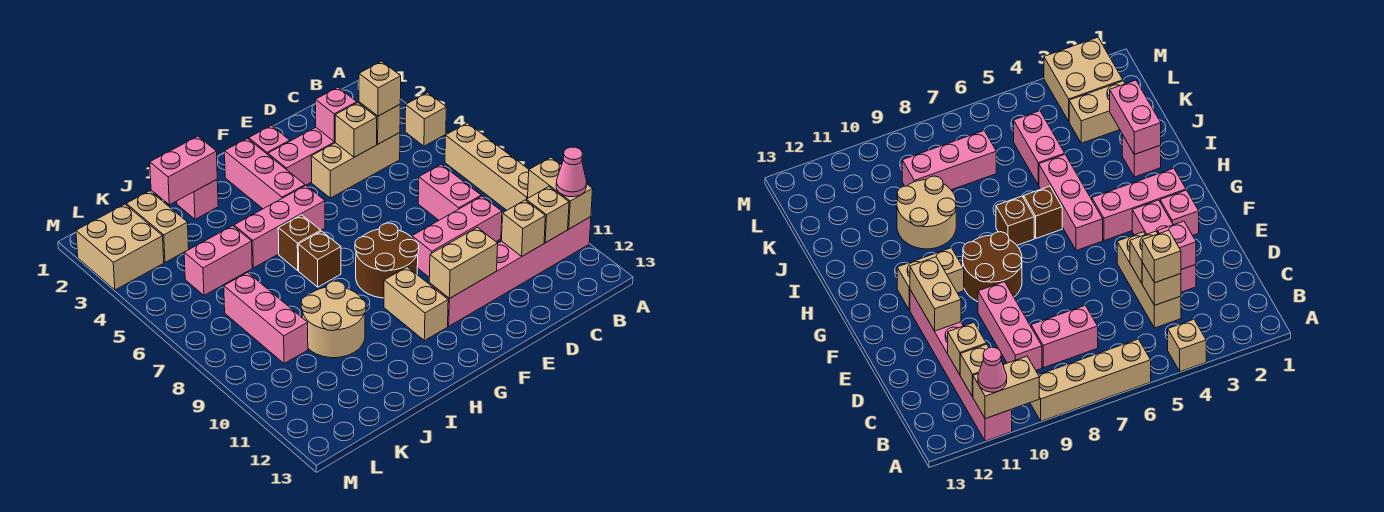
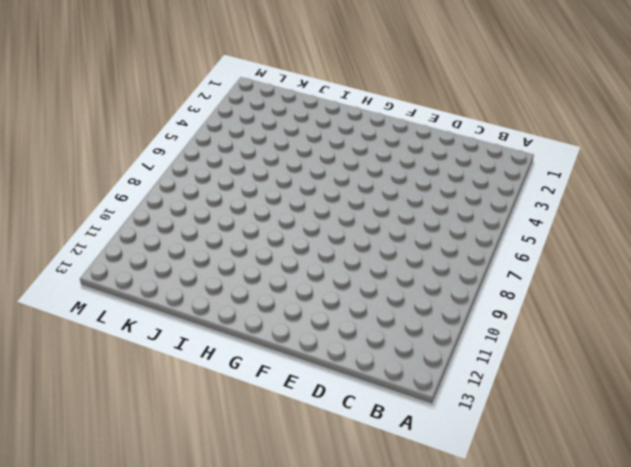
none -> tan brick A4 level 1
none -> tan brick A6:A9 level 1
none -> pink brick A11:F11 level 1
none -> tan brick C4:E4 level 1

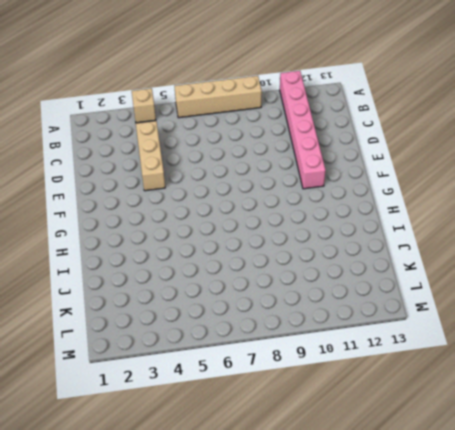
none -> pink brick C7:C8 level 1
none -> pink brick C9:E9 level 1
none -> pink brick D3:F3 level 1
none -> pink brick F2 level 1

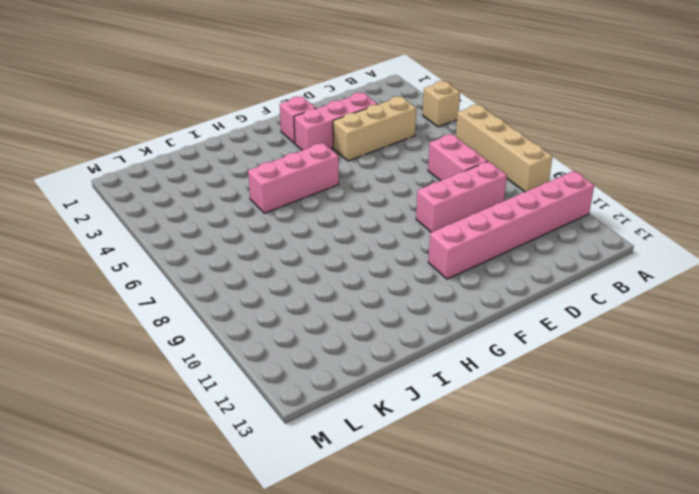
none -> brown round brick F8:G9 level 1
none -> pink brick G2:G4 level 1
none -> tan brick G10:G11 level 1
none -> brown brick H6 level 1

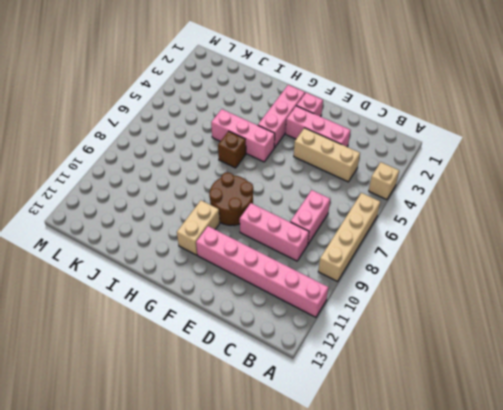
none -> brown brick H7 level 1
none -> pink brick I2 level 1
none -> tan round brick I9:J10 level 1
none -> pink brick J5:K5 level 1

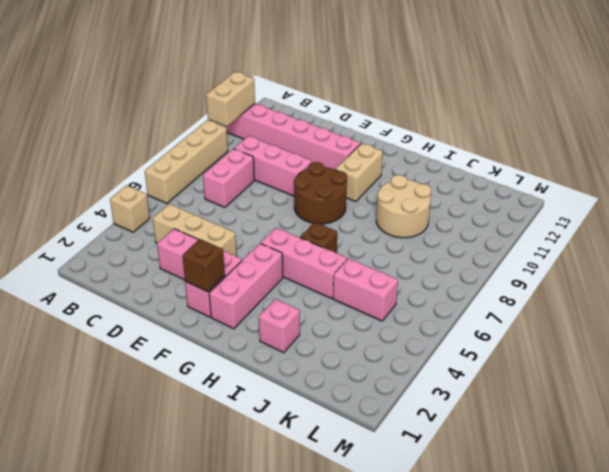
brown brick F2 level 2 -> brown brick H7 level 1
none -> tan brick K2:K3 level 1
none -> pink brick K7:K9 level 1
none -> tan brick L2:M3 level 1
none -> tan brick B11 level 2

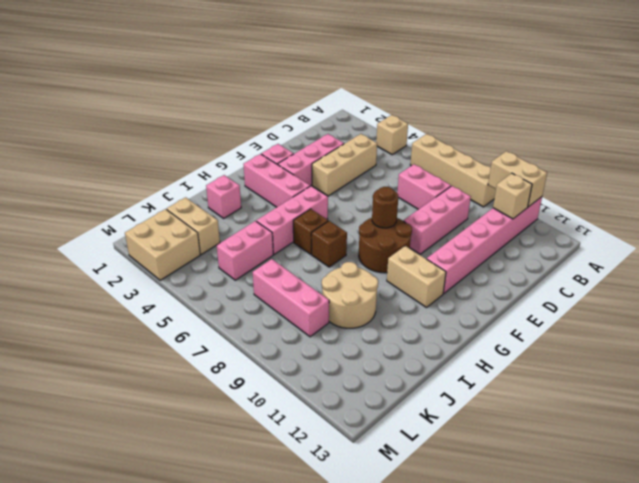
brown round brick F8 level 2 -> none
none -> tan brick C4 level 2
none -> tan brick C11 level 2
none -> pink brick D3 level 2
none -> tan brick D4 level 2

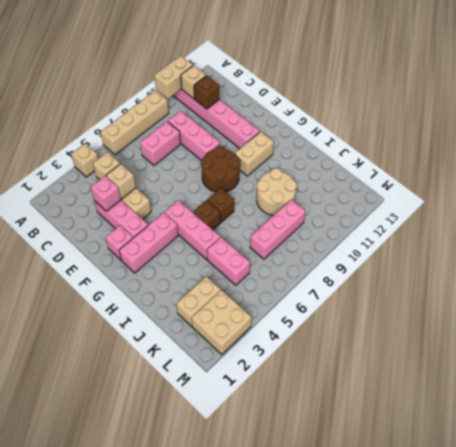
brown brick C11 level 2 -> tan brick C11 level 2
none -> pink brick I2 level 1
none -> tan brick E11:F11 level 2
none -> pink brick I2:J2 level 2
none -> pink cone A11 level 3

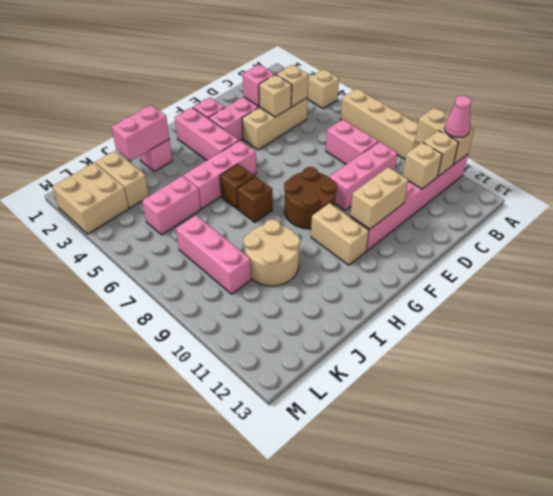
none -> tan brick C4 level 3

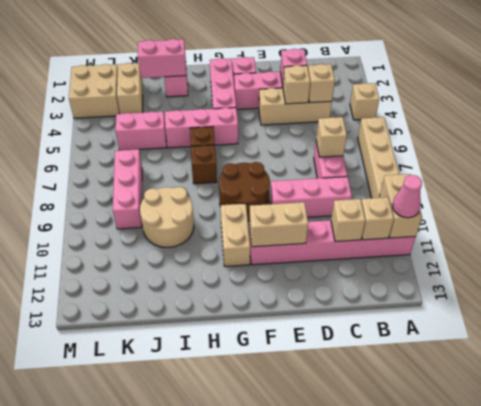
tan brick C7 level 2 -> tan brick C4 level 3

